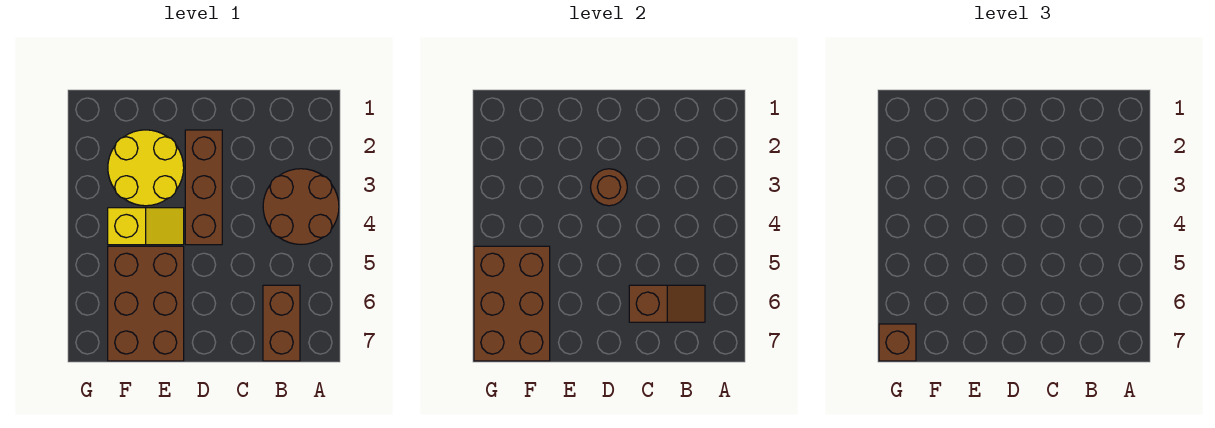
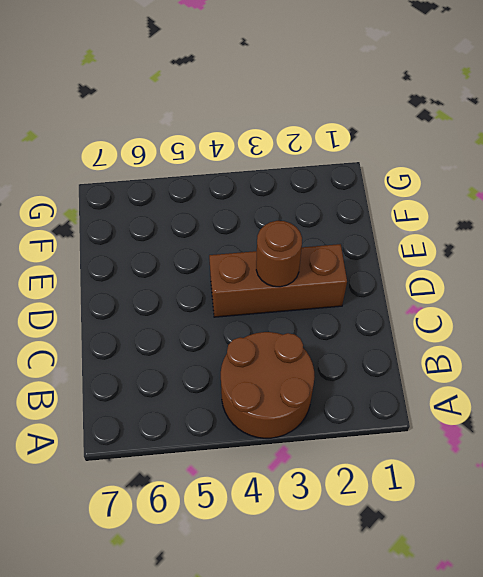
none -> brown brick B6:B7 level 1
none -> yellow round brick E2:F3 level 1

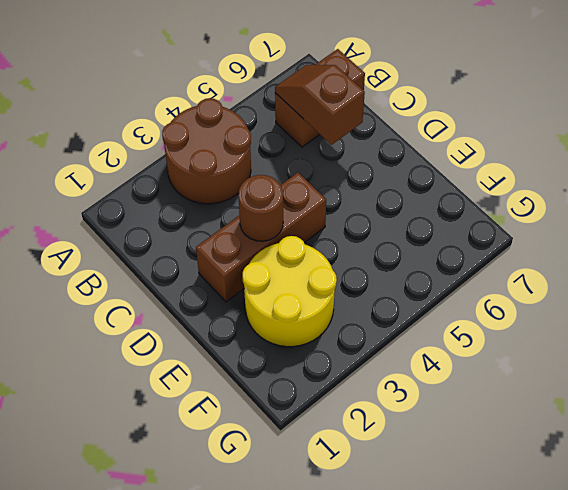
none -> yellow slope E4:F4 level 1 top F
none -> brown brick E5:F7 level 1

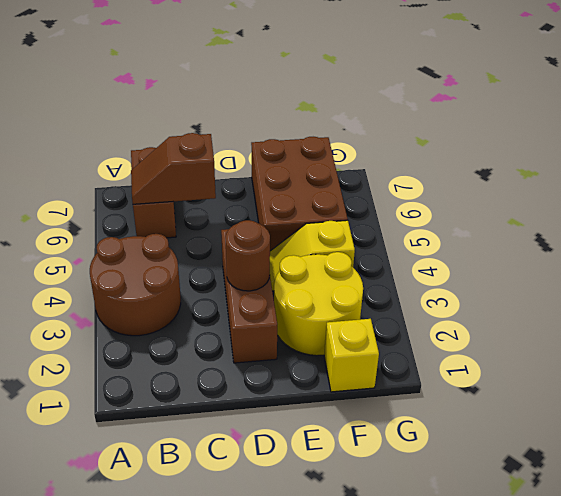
yellow brick F1 level 1 -> none
none -> brown brick F5:G7 level 2
none -> brown brick G7 level 3

